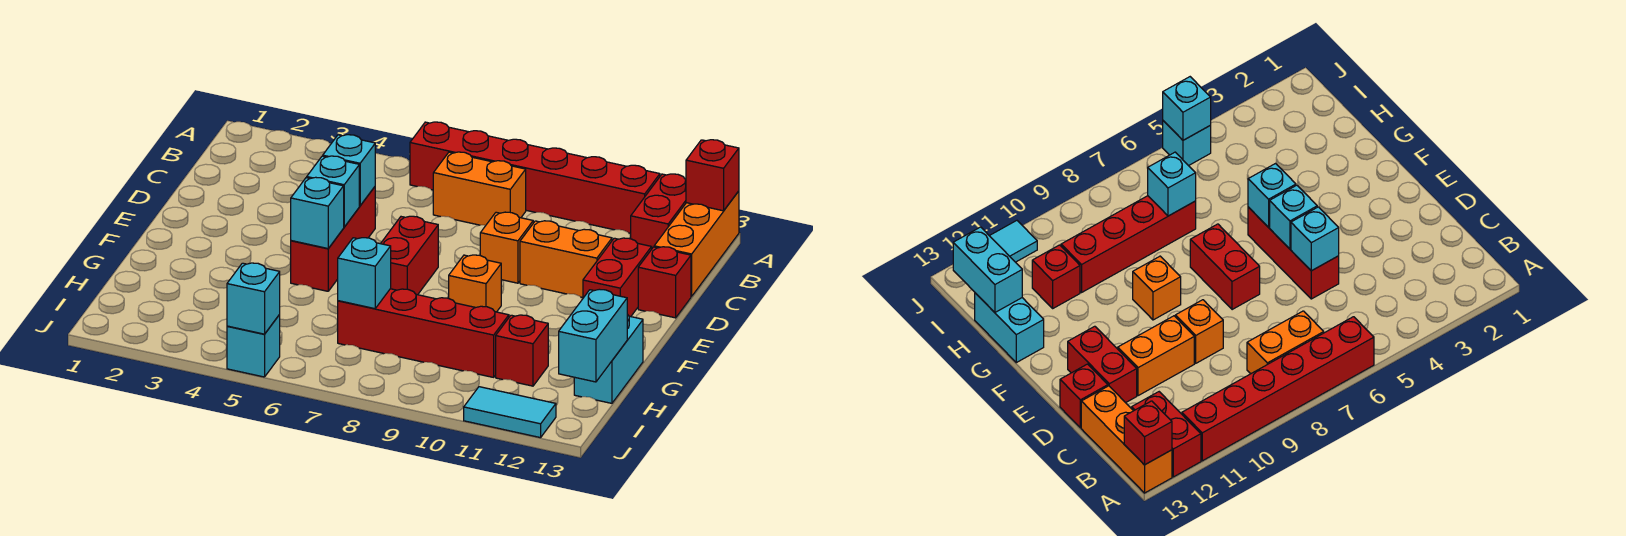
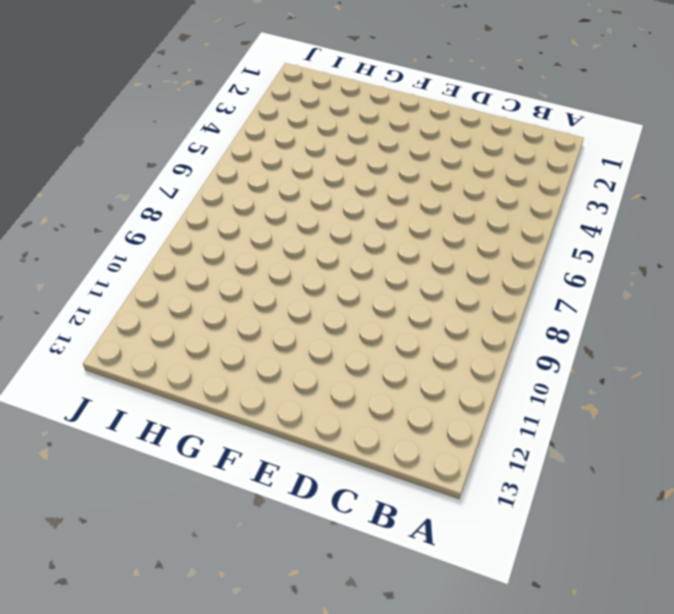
none -> red brick A6:A11 level 1
none -> red brick A12:B12 level 1
none -> orange brick A13:C13 level 1

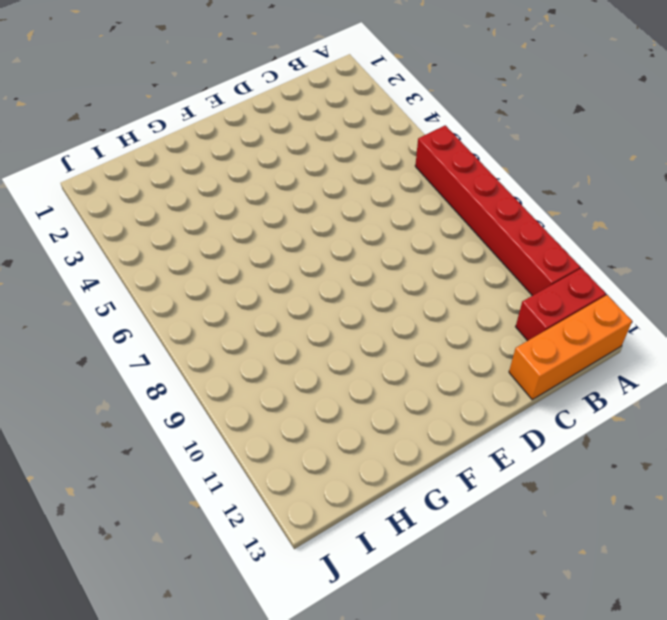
none -> orange brick B7:B8 level 1
none -> red brick D5:F5 level 1
none -> orange brick D9 level 1

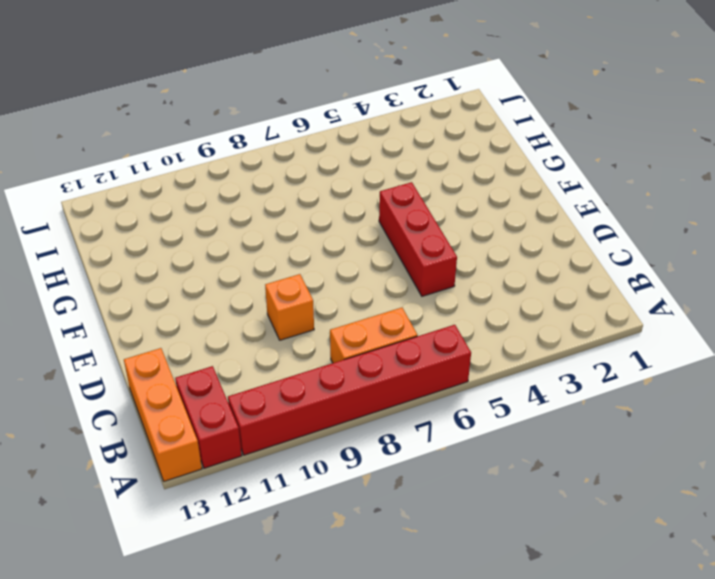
none -> orange brick D10:D11 level 1
none -> red brick D12:E12 level 1
none -> red brick D13 level 1

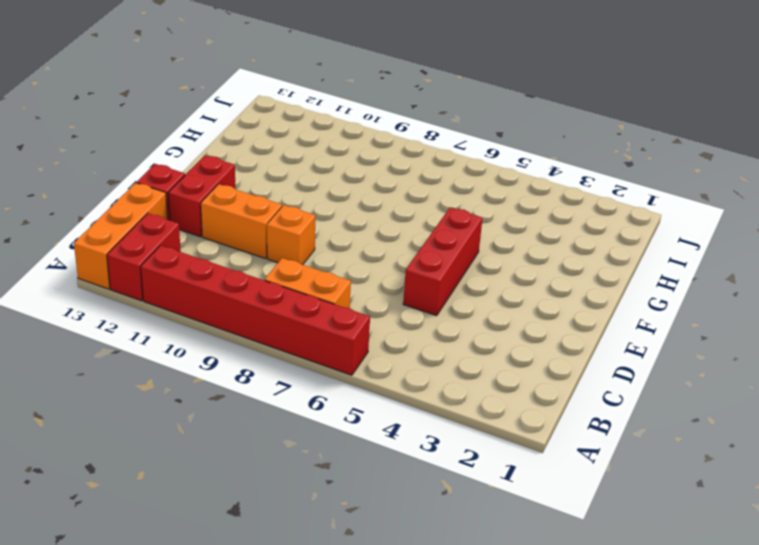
none -> red brick E7:F7 level 1
none -> orange brick F9 level 1
none -> cyan brick G13:H13 level 1

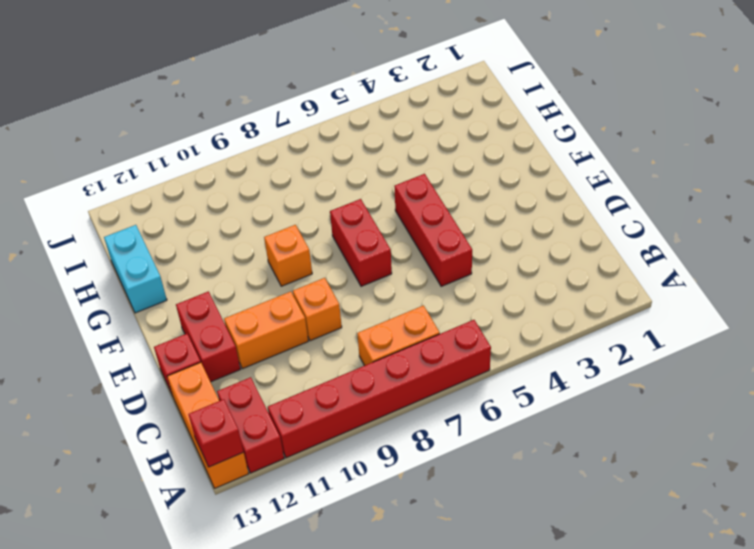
none -> red brick H7:H10 level 1
none -> red brick H11 level 1
none -> cyan brick J5 level 1

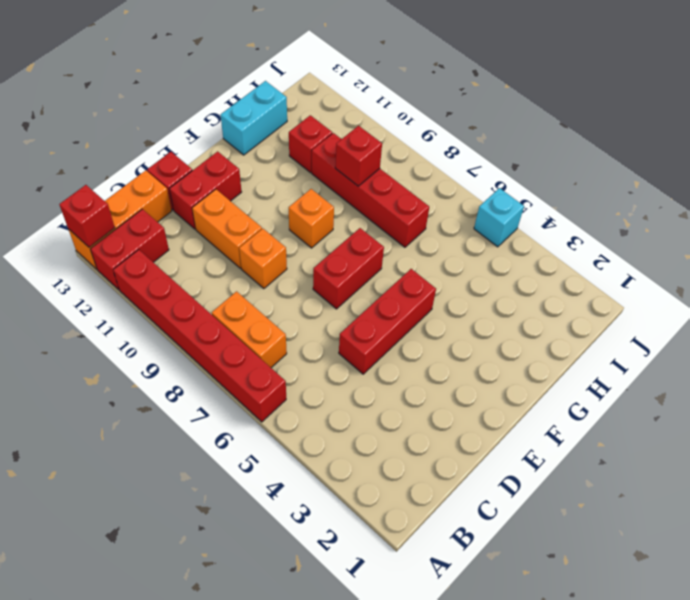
red brick H9 level 2 -> none
none -> cyan tile J11:J12 level 1
none -> cyan brick D5 level 2
none -> cyan brick E5 level 2

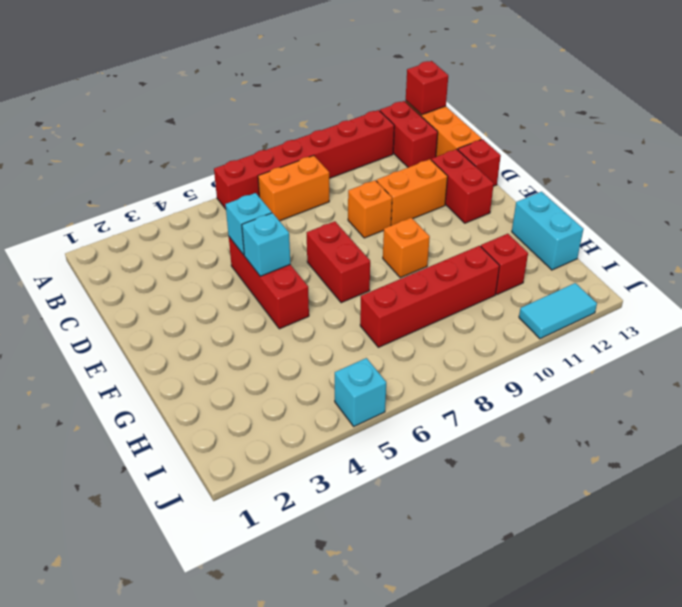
none -> cyan brick F5 level 2
none -> cyan brick H7 level 2
none -> cyan brick H13:I13 level 2

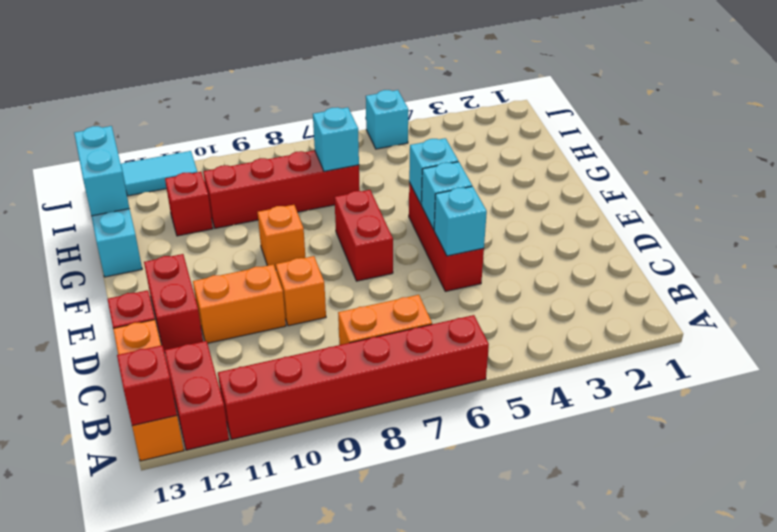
none -> cyan brick J5 level 2

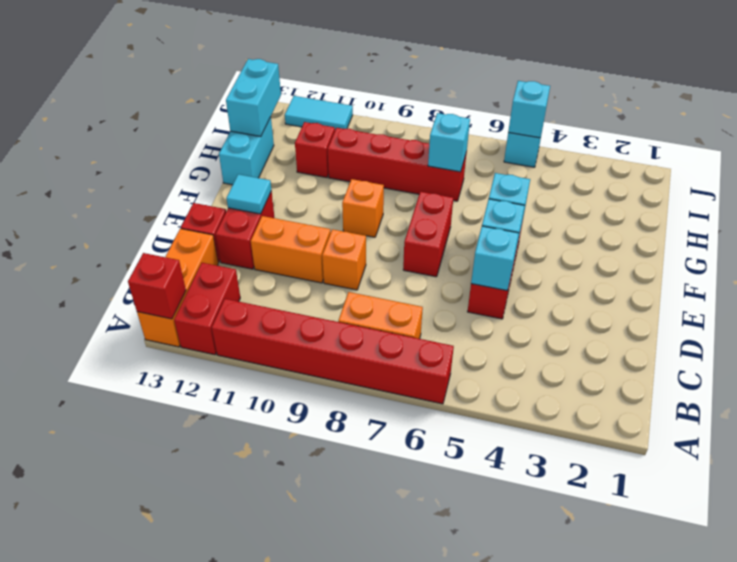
cyan tile E12 level 2 -> none

